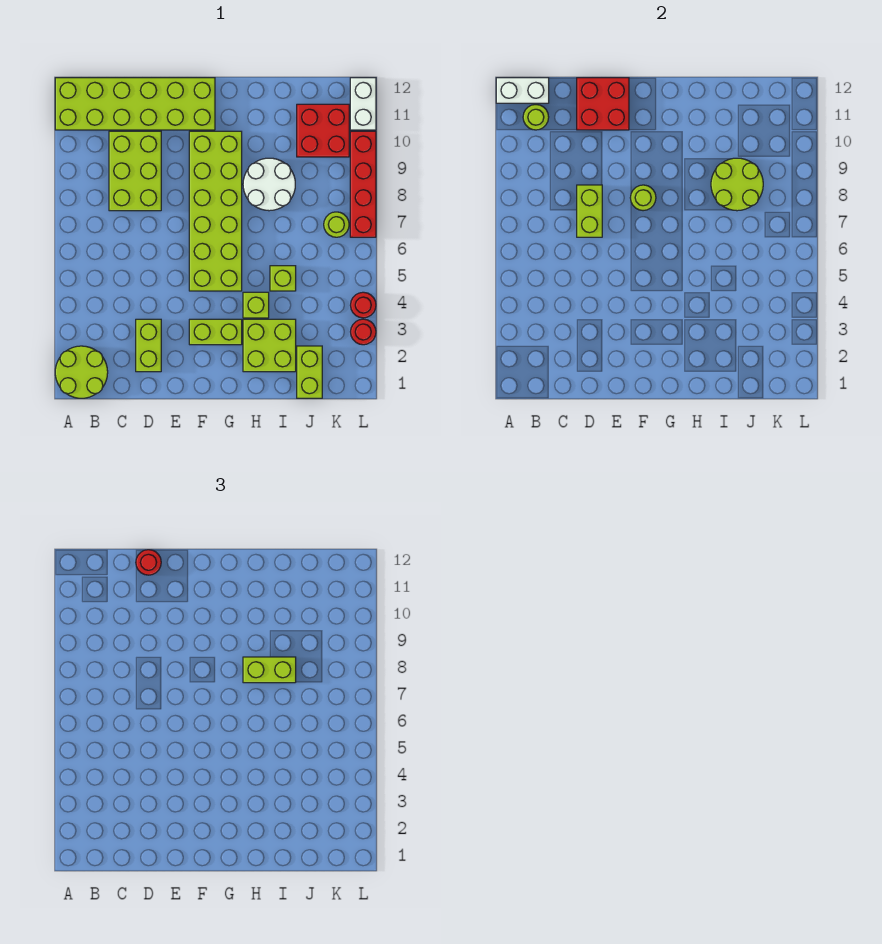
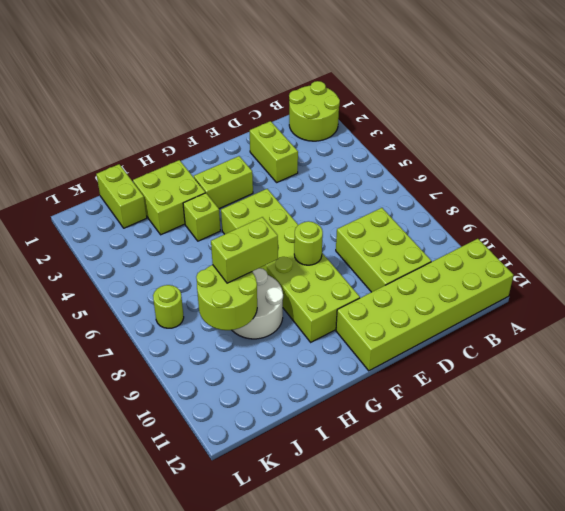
none -> lime brick I5 level 1
none -> red brick J10:K11 level 1
none -> red round brick L3 level 1

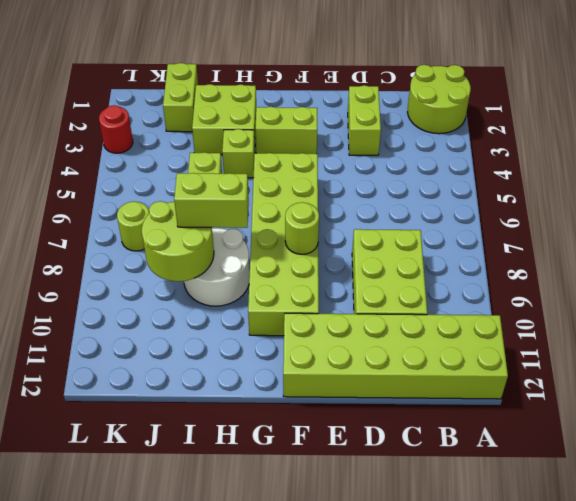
none -> red brick J10:K11 level 1
none -> red round brick L4 level 1
none -> red brick L7:L10 level 1

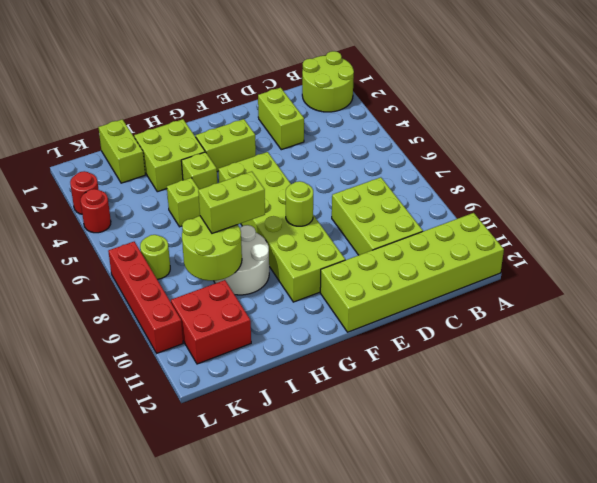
none -> white brick L11:L12 level 1
none -> white brick A12:B12 level 2
none -> lime round brick B11 level 2

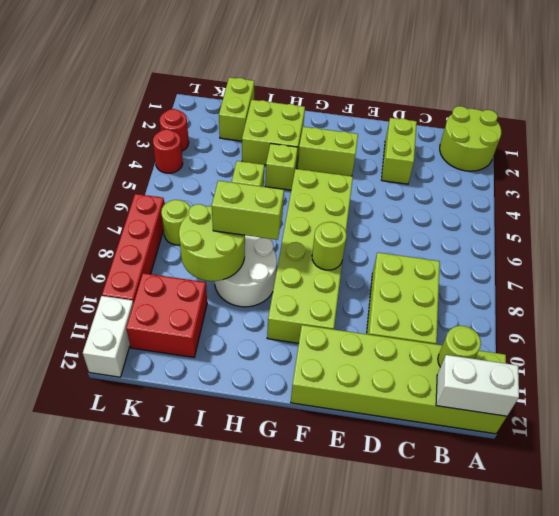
none -> lime brick D7:D8 level 2
none -> red brick D11:E12 level 2
none -> red round brick D12 level 3

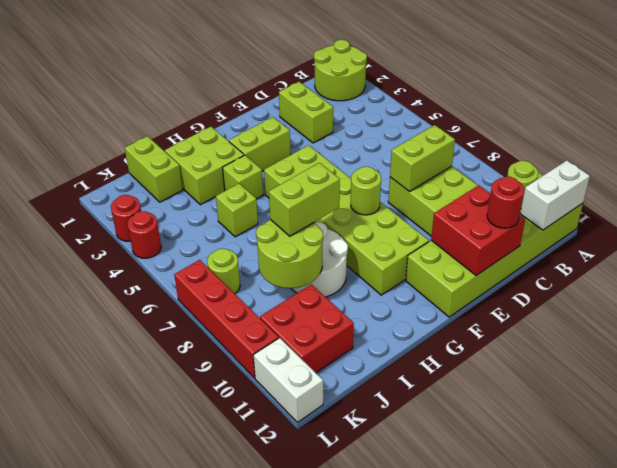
lime brick C8:D8 level 2 -> lime brick D7:D8 level 2

